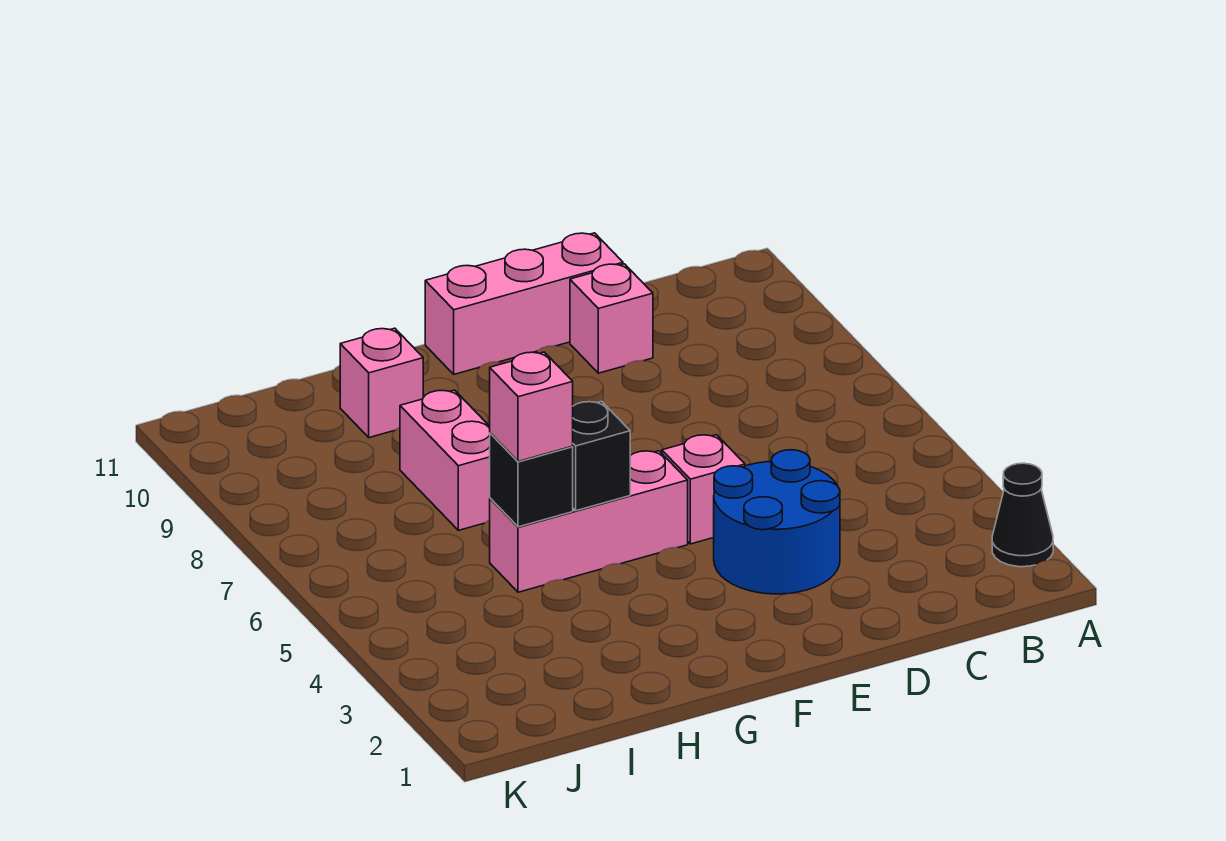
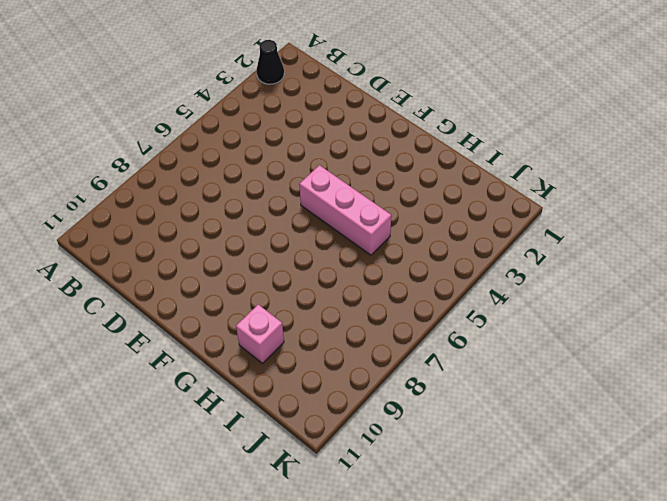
none -> blue round brick D3:E4 level 1
none -> pink brick D10 level 1

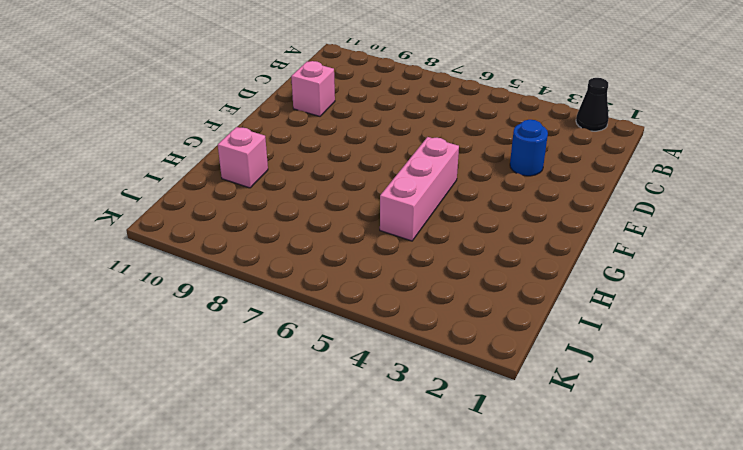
blue round brick D3 level 1 -> blue round brick D3:E4 level 1
none -> pink brick D11:F11 level 1
none -> pink brick E5 level 1

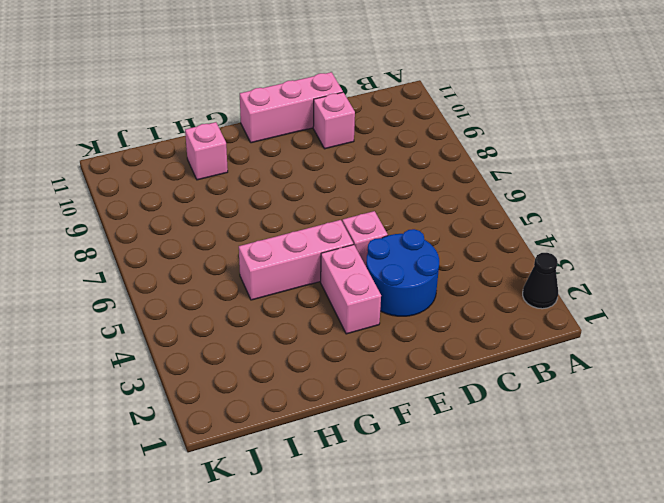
pink brick F3:F4 level 1 -> pink brick H7:H8 level 1
none -> black brick G5 level 2
none -> black brick H5 level 2

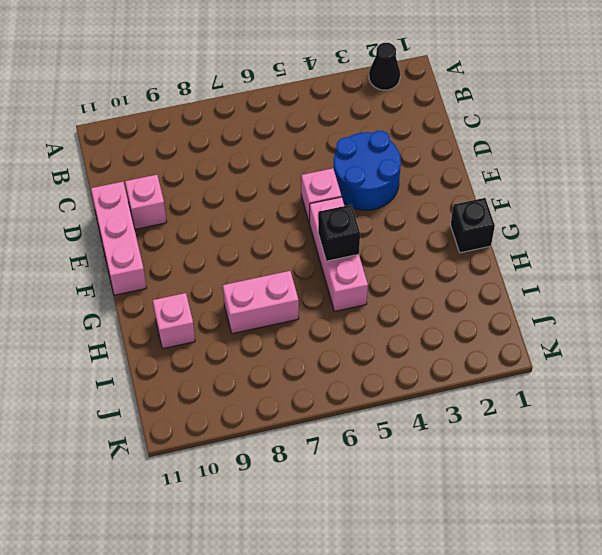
black brick G1 level 1 -> black brick H5 level 2
none -> pink brick H5 level 3

